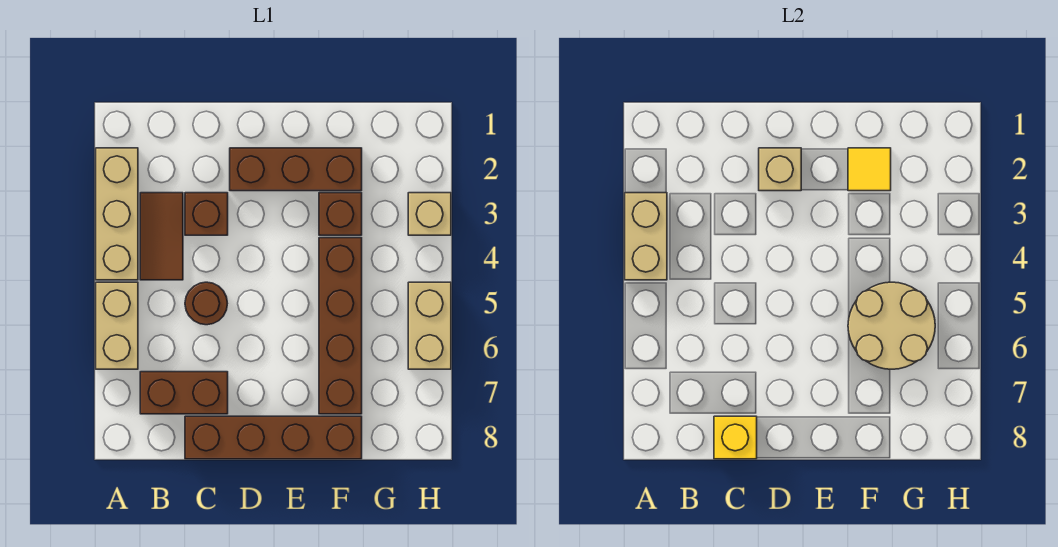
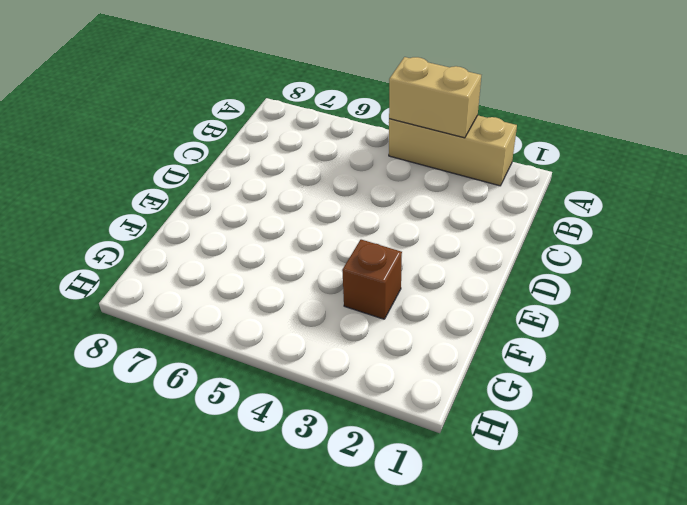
none -> tan brick A5:A6 level 1
none -> brown tile B3:B4 level 1
none -> brown brick B7:C7 level 1

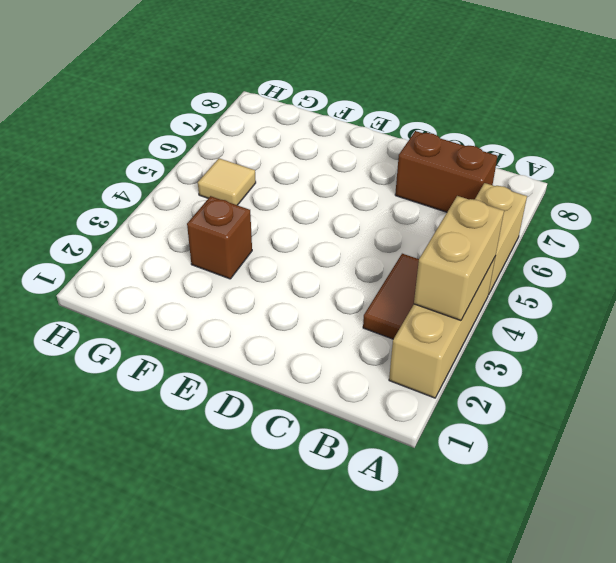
tan tile G5 level 1 -> none
none -> brown brick C3 level 1
none -> brown round brick C5 level 1
none -> brown brick C8:F8 level 1

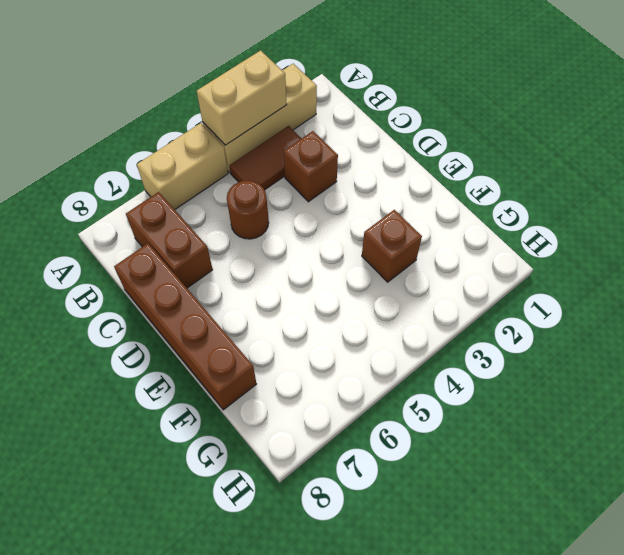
none -> brown brick D2:F2 level 1
none -> brown brick F4:F7 level 1
none -> tan brick H3 level 1

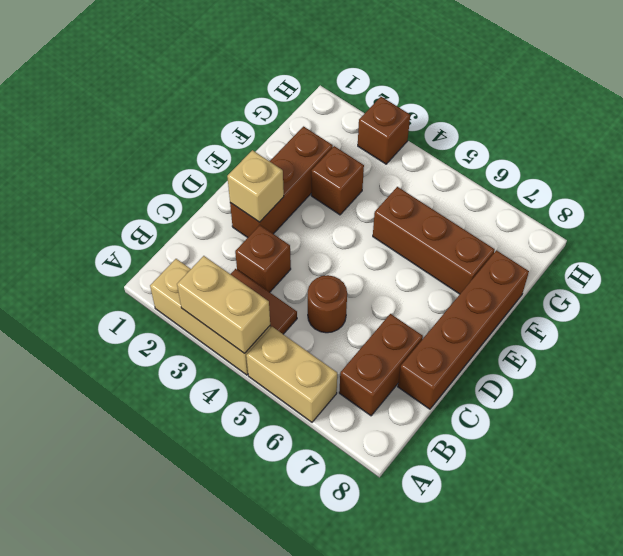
brown brick F5:F7 level 1 -> brown brick F4:F7 level 1
brown brick H3 level 1 -> tan brick H3 level 1
none -> tan brick H5:H6 level 1
none -> yellow brick C8 level 2
none -> yellow tile F2 level 2

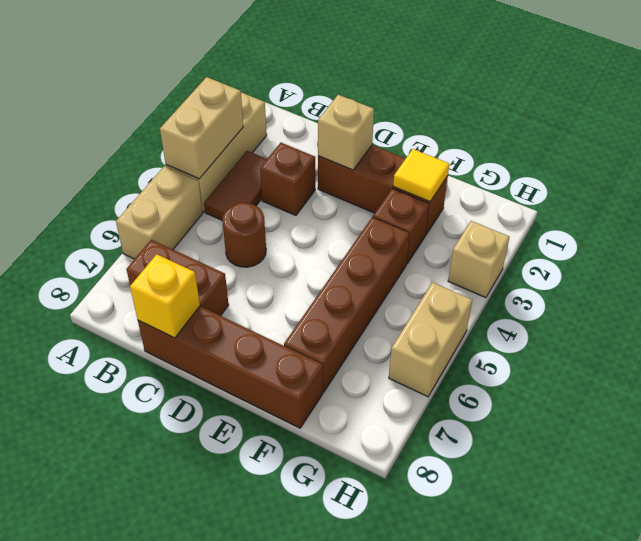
none -> tan round brick F5:G6 level 2

